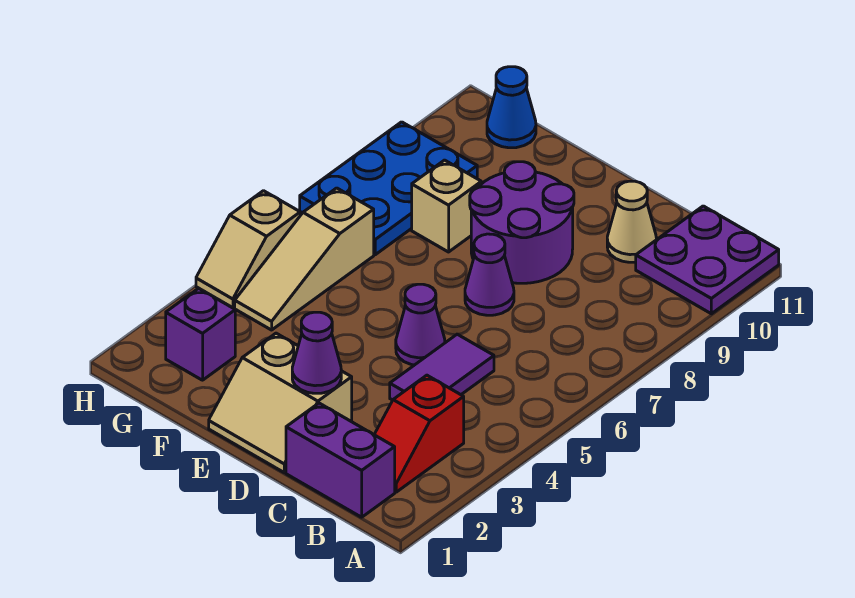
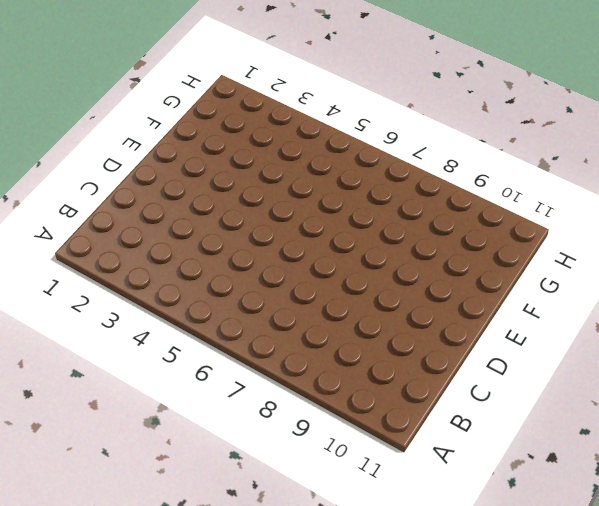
none -> purple plate A10:B11 level 1
none -> purple brick B1:C1 level 1
none -> red slope B2:B3 level 1 top 3

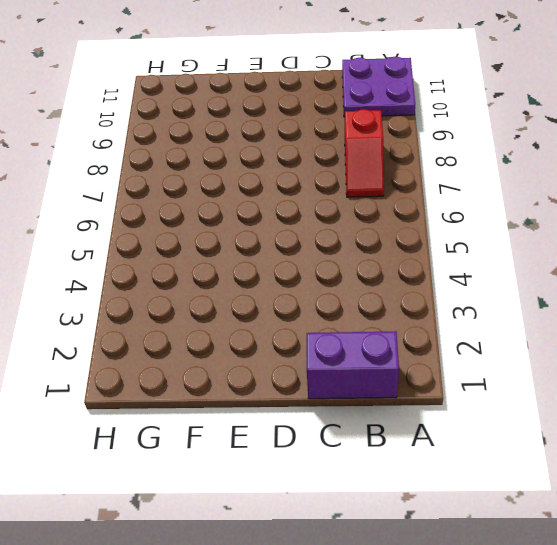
red slope B7:B8 level 1 top 8 -> red slope B2:B3 level 1 top 3
none -> purple tile C4:C5 level 1
none -> tan cone C10 level 1
none -> tan slope D1:E2 level 1 top 2

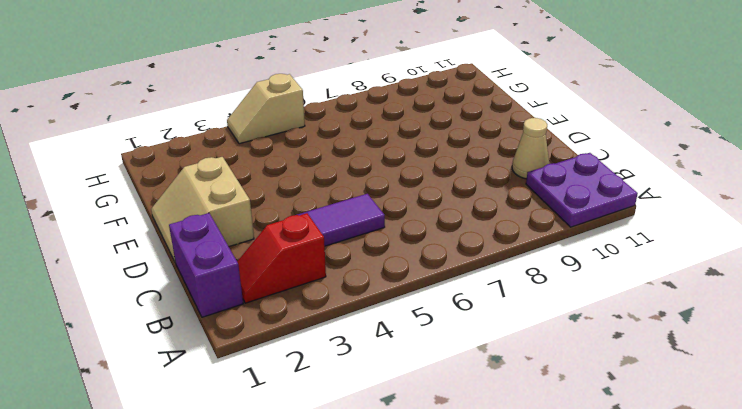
none -> purple cone D5 level 1
none -> purple cone D7 level 1
none -> purple round brick D8:E9 level 1

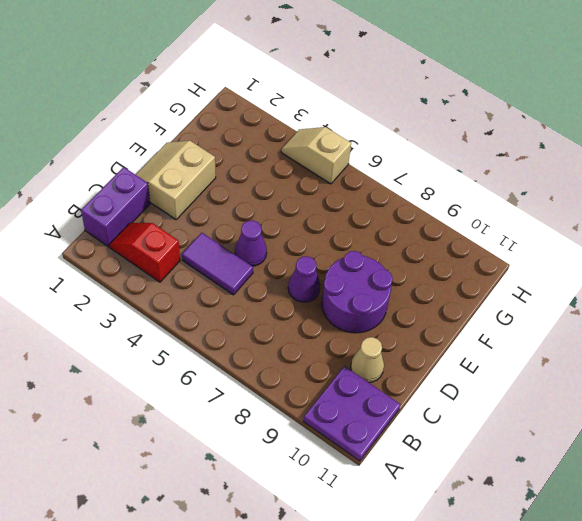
none -> tan brick F8 level 1
none -> purple brick G2 level 1
none -> tan slope G4:G6 level 1 top 6

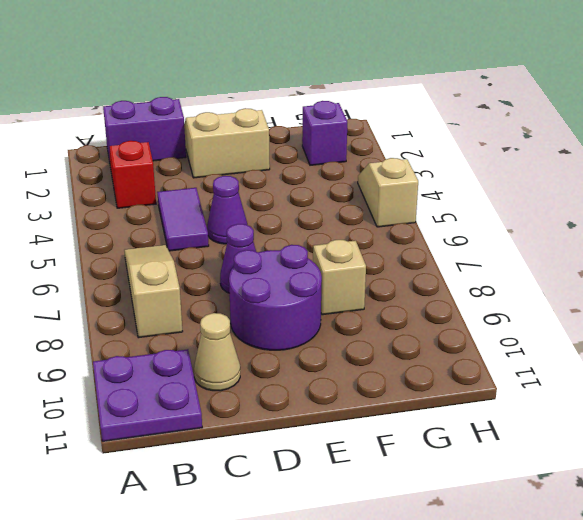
tan slope B6:B8 level 1 top 8 -> tan slope G4:G6 level 1 top 6
none -> blue plate G7:H9 level 1
none -> blue cone G11 level 1
none -> purple cone D2 level 2

